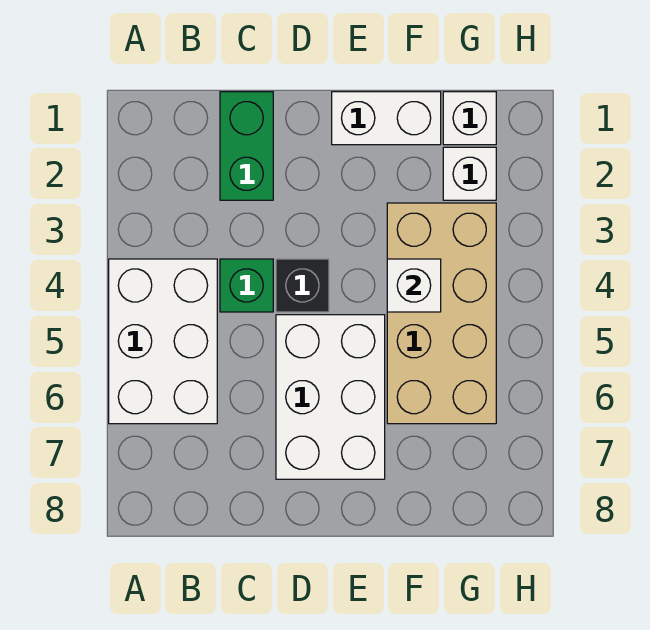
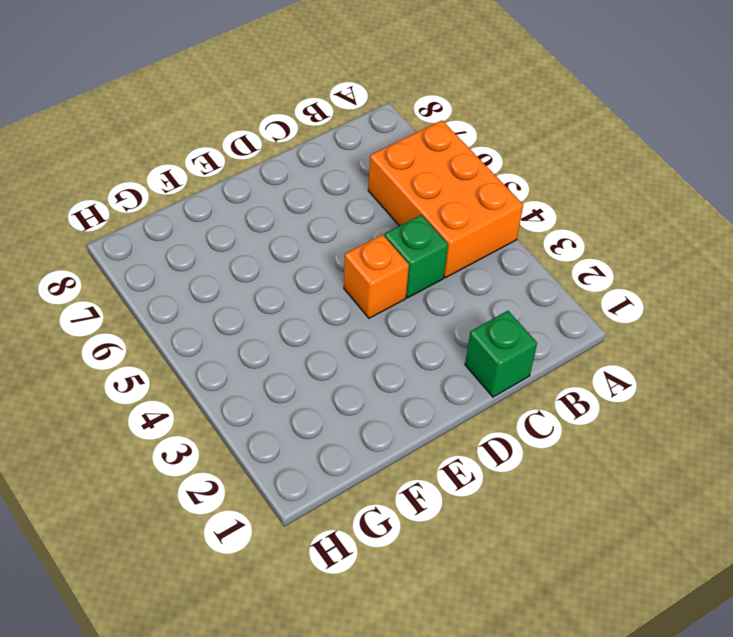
orange brick A4:B6 level 1 -> white brick A4:B6 level 1
green brick C1 level 1 -> green brick C1:C2 level 1
orange brick D4 level 1 -> black brick D4 level 1
none -> white brick D5:E7 level 1
none -> white brick E1:F1 level 1

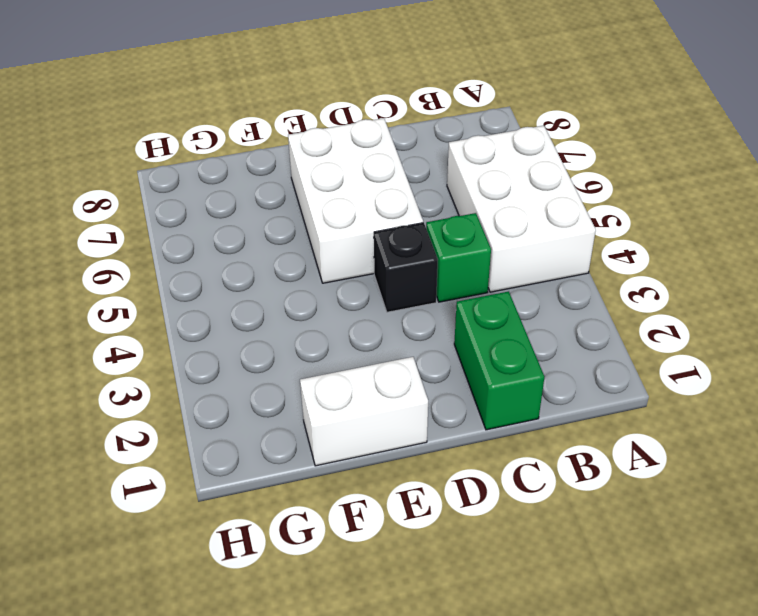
none -> tan brick F3:G6 level 1
none -> white brick G1 level 1

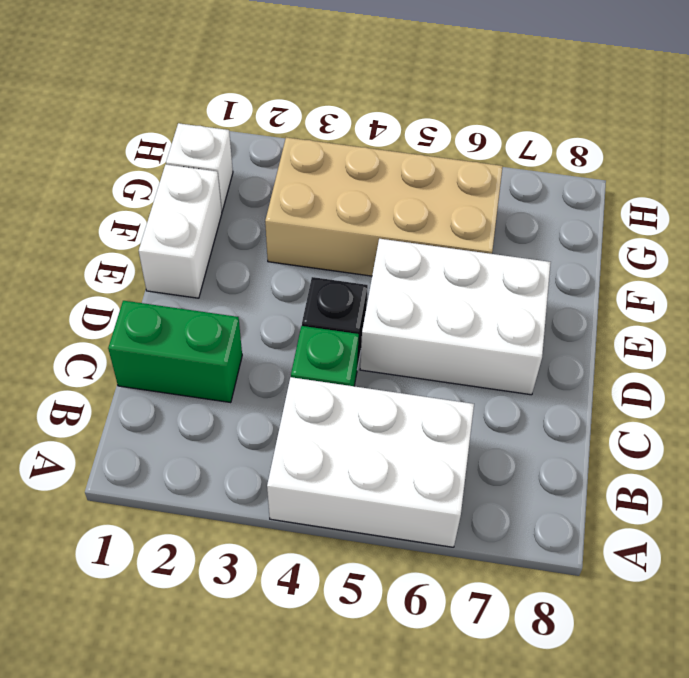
none -> white brick G2 level 1
none -> white brick F4 level 2

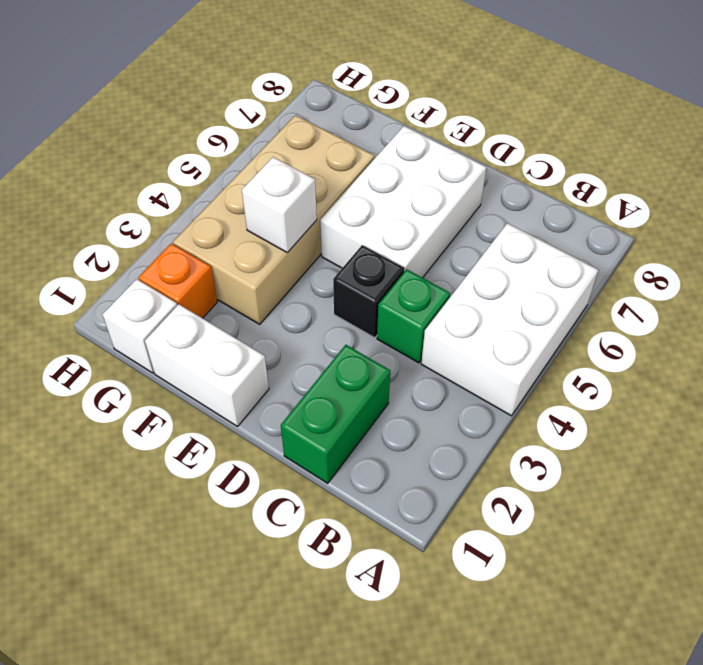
orange brick G2 level 1 -> white brick G2 level 1

